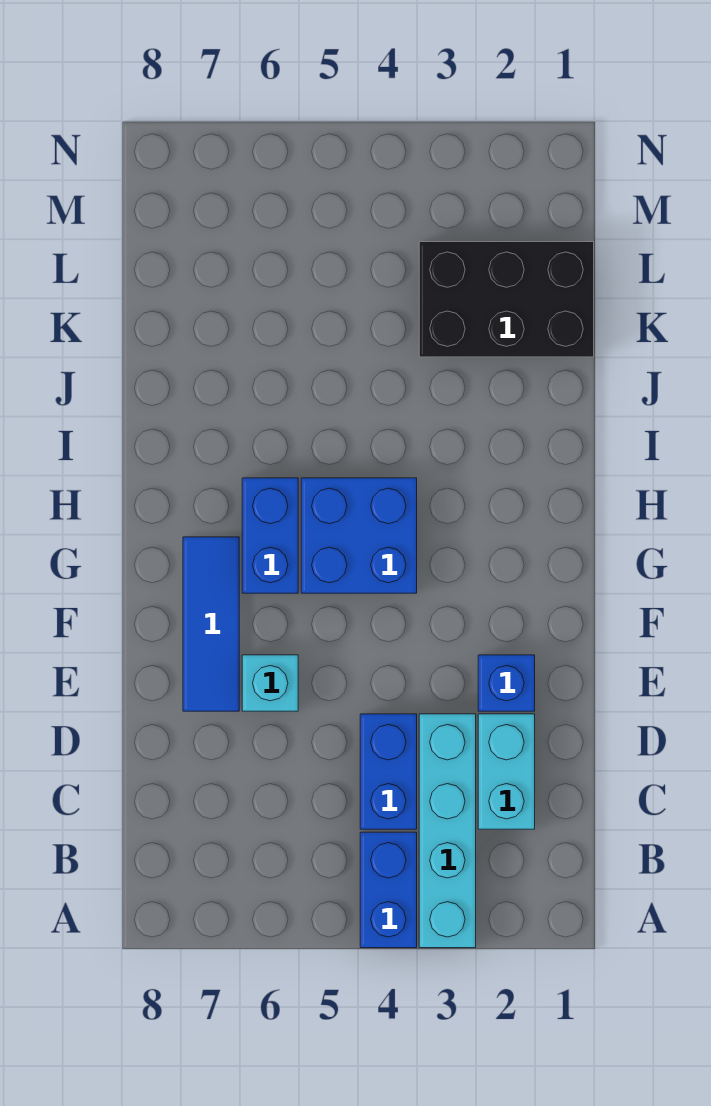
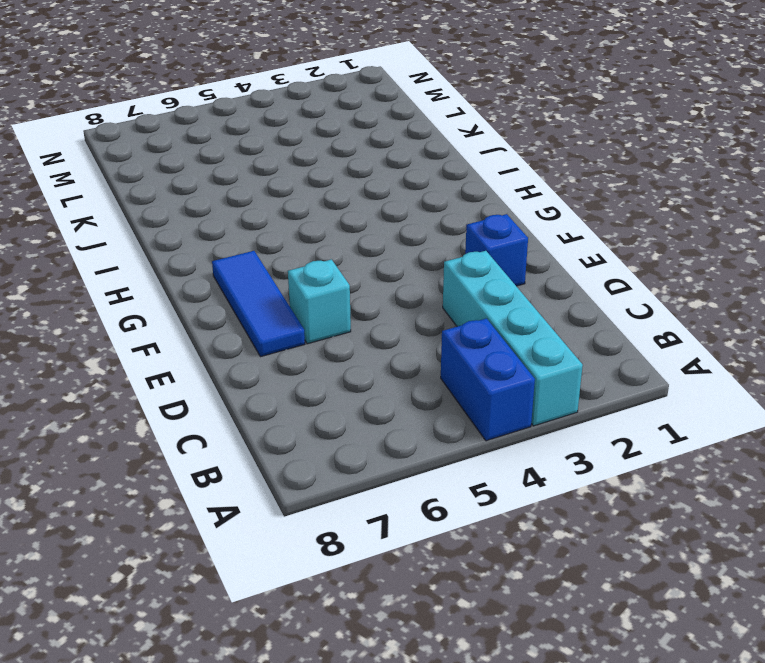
none -> cyan brick C2:D2 level 1
none -> blue brick C4:D4 level 1

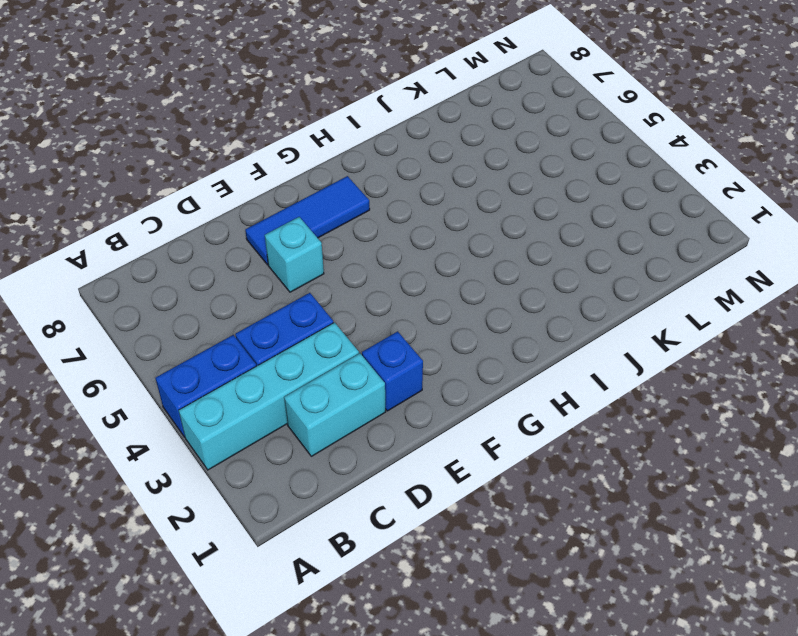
none -> blue brick G4:H5 level 1
none -> blue brick G6:H6 level 1

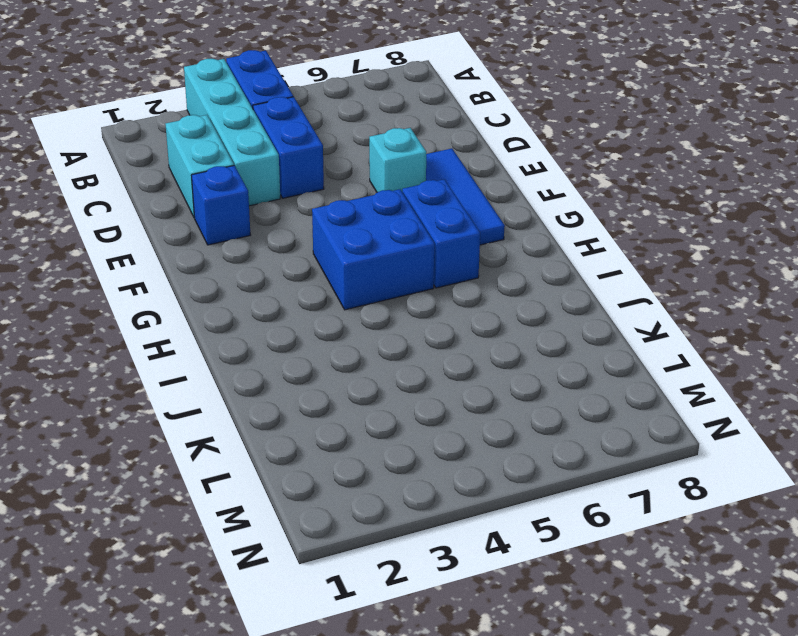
none -> black brick K1:L3 level 1

